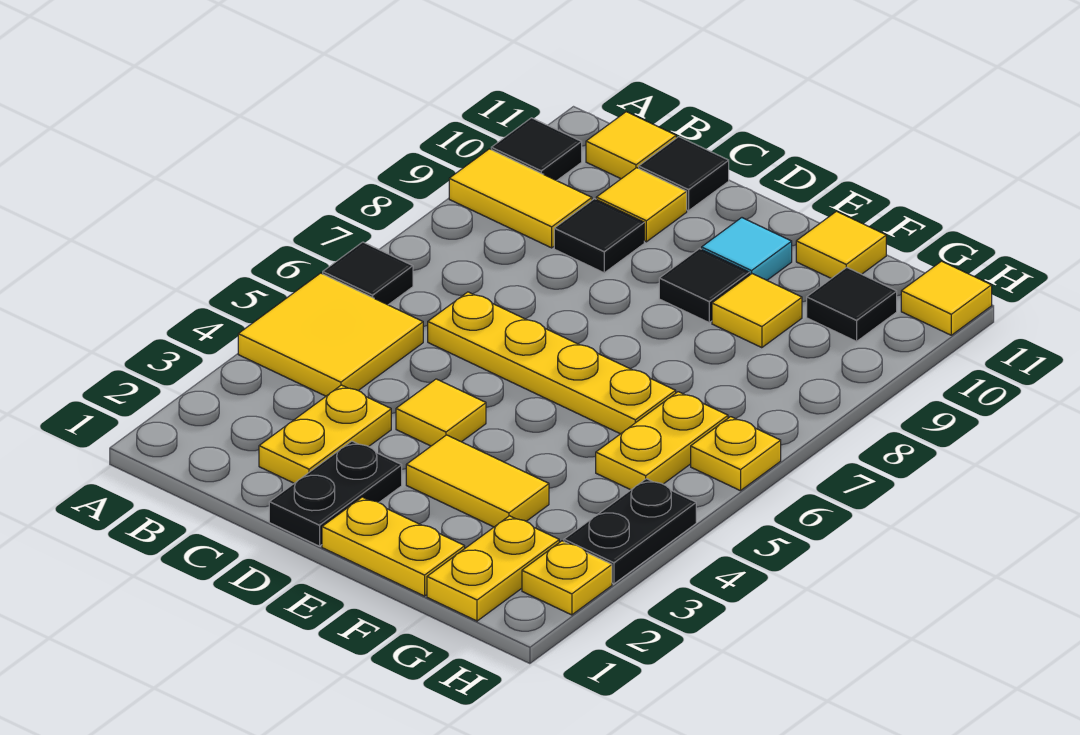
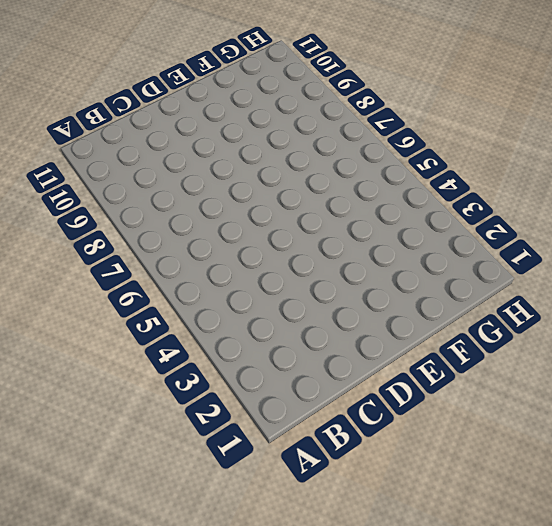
none -> yellow tile A4:B5 level 1
none -> black tile A6 level 1
none -> yellow tile A9:B9 level 1

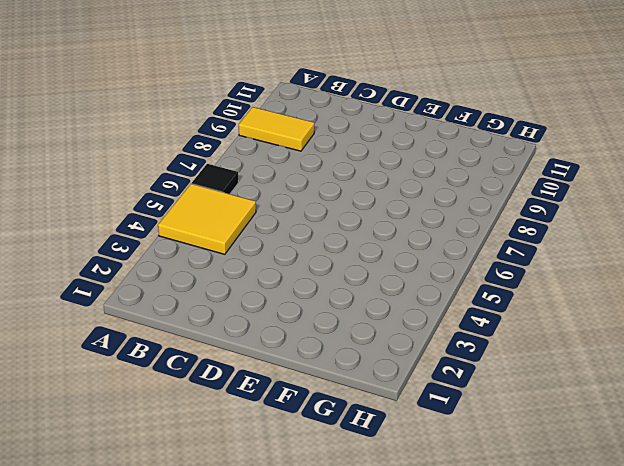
none -> black tile A10 level 1
none -> yellow tile B11 level 1
none -> yellow plate C2:C3 level 1

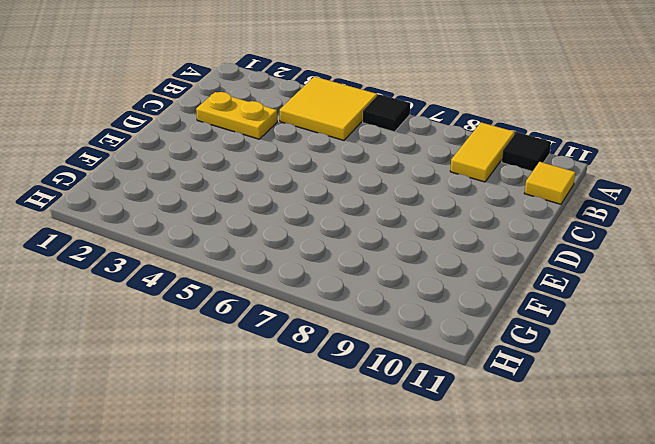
none -> yellow plate C6:F6 level 1
none -> black tile C9 level 1
none -> yellow tile C10 level 1

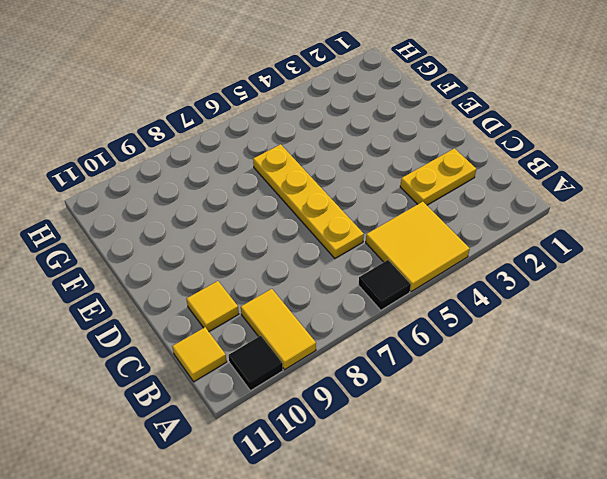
none -> black tile C9 level 1
none -> black tile C11 level 1
none -> black plate D1:D2 level 1

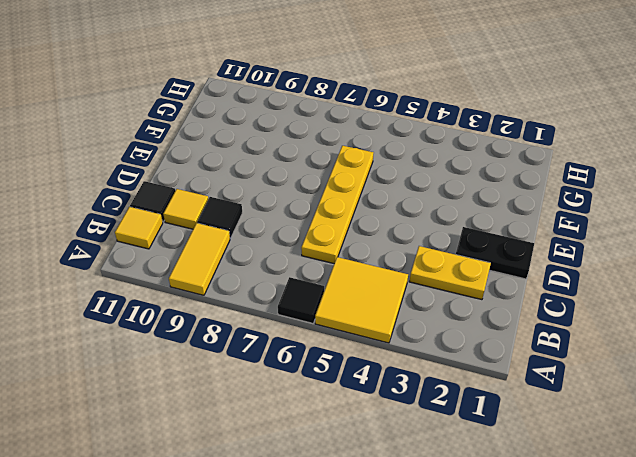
none -> black tile A10 level 1
none -> yellow tile D4 level 1
none -> yellow plate E1:F1 level 1

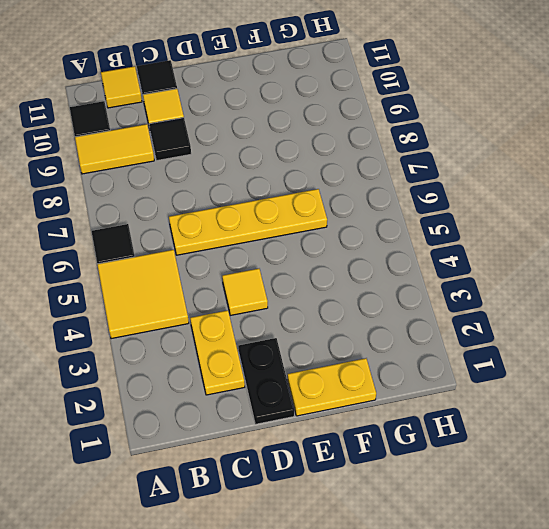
none -> yellow tile E3:F3 level 1
none -> black tile E9 level 1
none -> cyan tile E10 level 1

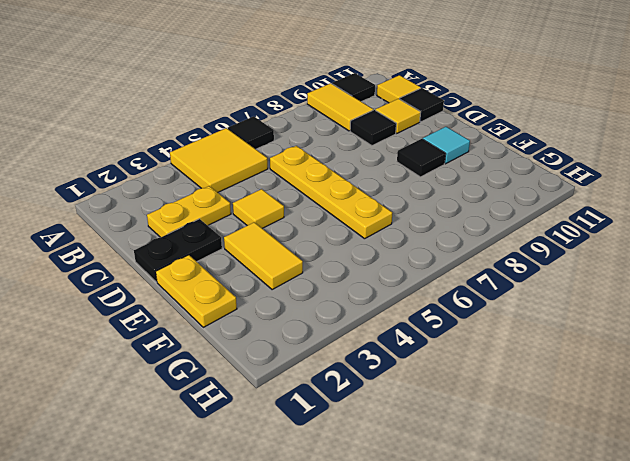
none -> yellow tile F9 level 1
none -> yellow tile F11 level 1
none -> yellow plate G1:G2 level 1

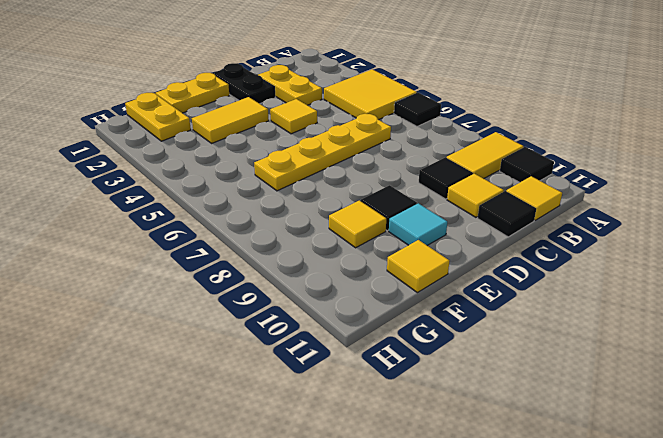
none -> yellow plate G5:G6 level 1
none -> black tile G10 level 1
none -> yellow plate H2 level 1

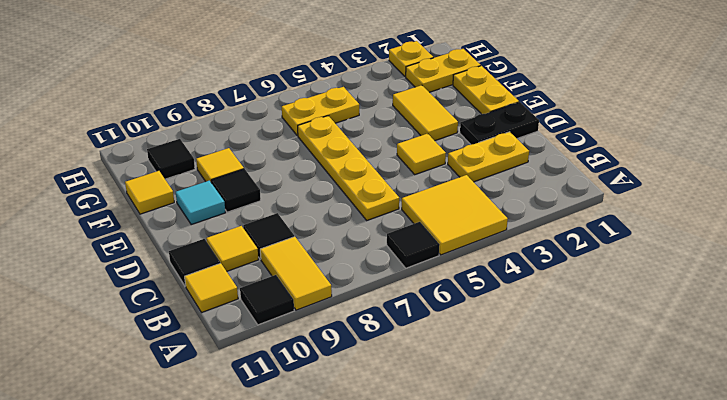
none -> black plate H3:H4 level 1
none -> yellow plate H6 level 1
none -> yellow tile H11 level 1

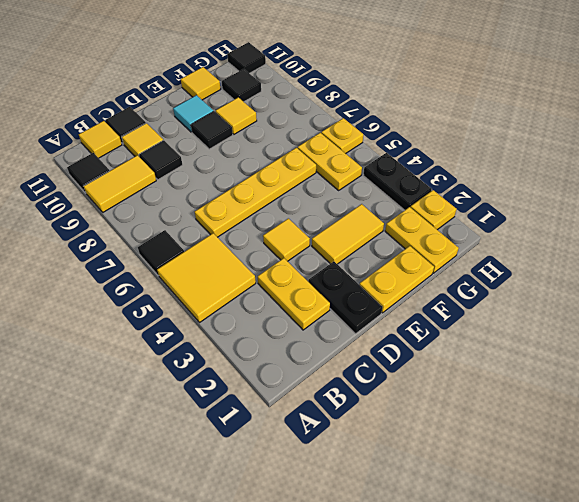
black tile H11 level 1 -> yellow tile H11 level 1

